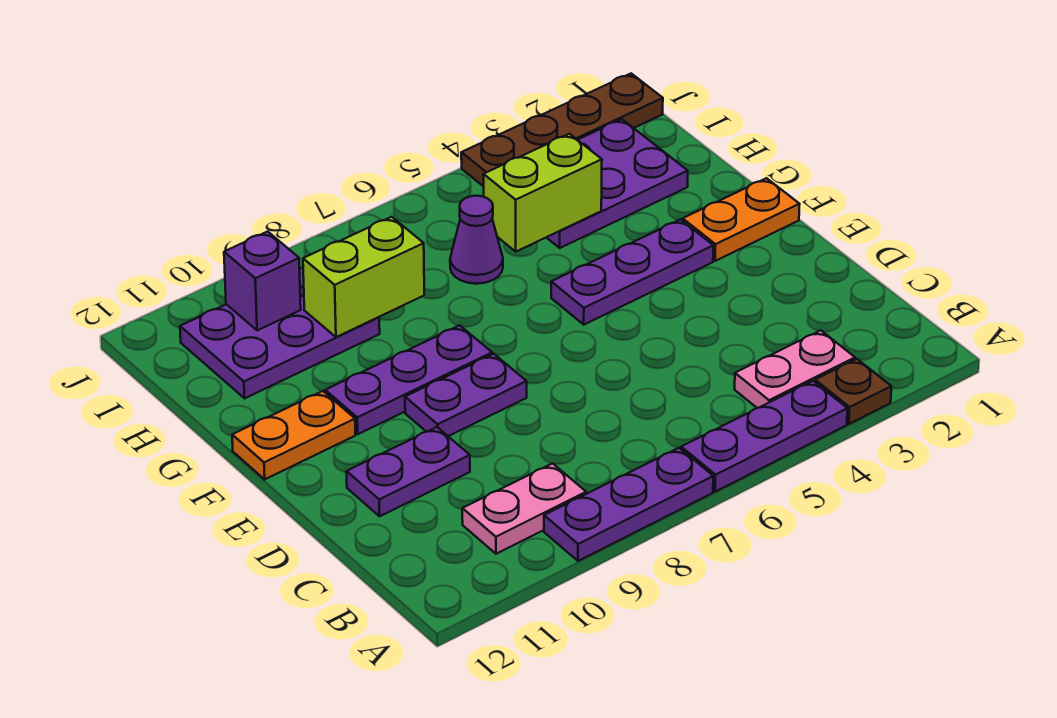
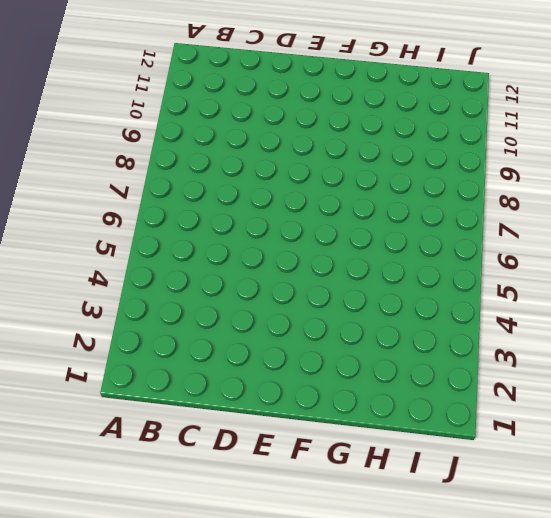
none -> brown plate A3 level 1
none -> purple plate A4:A6 level 1
none -> purple plate A7:A9 level 1

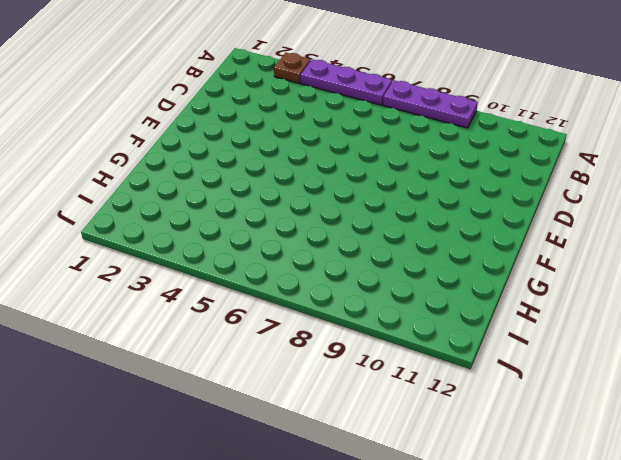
none -> pink plate B3:B4 level 1
none -> pink plate B9:B10 level 1
none -> purple plate D10:D11 level 1

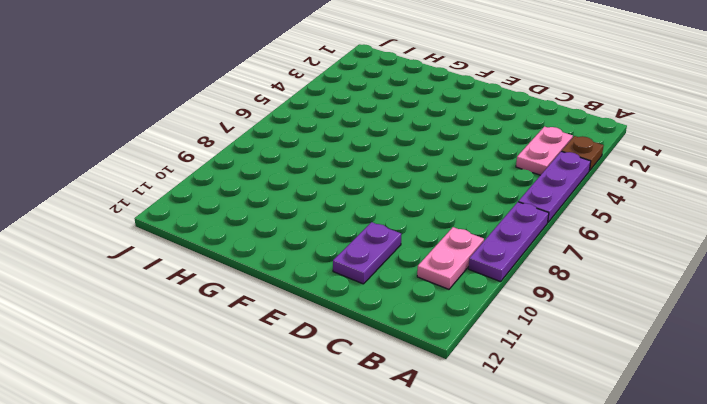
none -> purple plate E8:E9 level 1
none -> orange plate F1:F2 level 1
none -> purple plate F3:F5 level 1

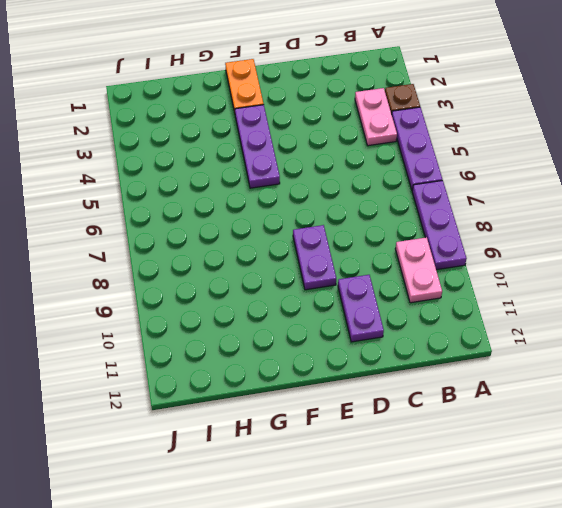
none -> purple plate F8:F10 level 1
none -> orange plate F11:F12 level 1
none -> purple plate H2:I4 level 1

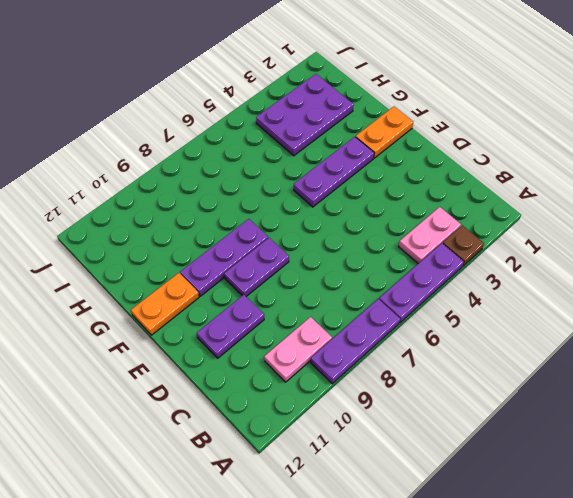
none -> purple cone H6 level 1
none -> purple plate H9:I11 level 1
none -> brown plate J1:J4 level 1

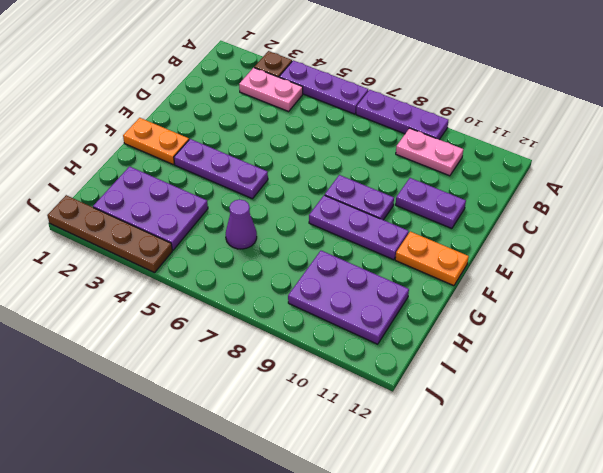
none -> lime brick H4:H5 level 2
none -> lime brick H8:H9 level 2
none -> purple brick I10 level 2

